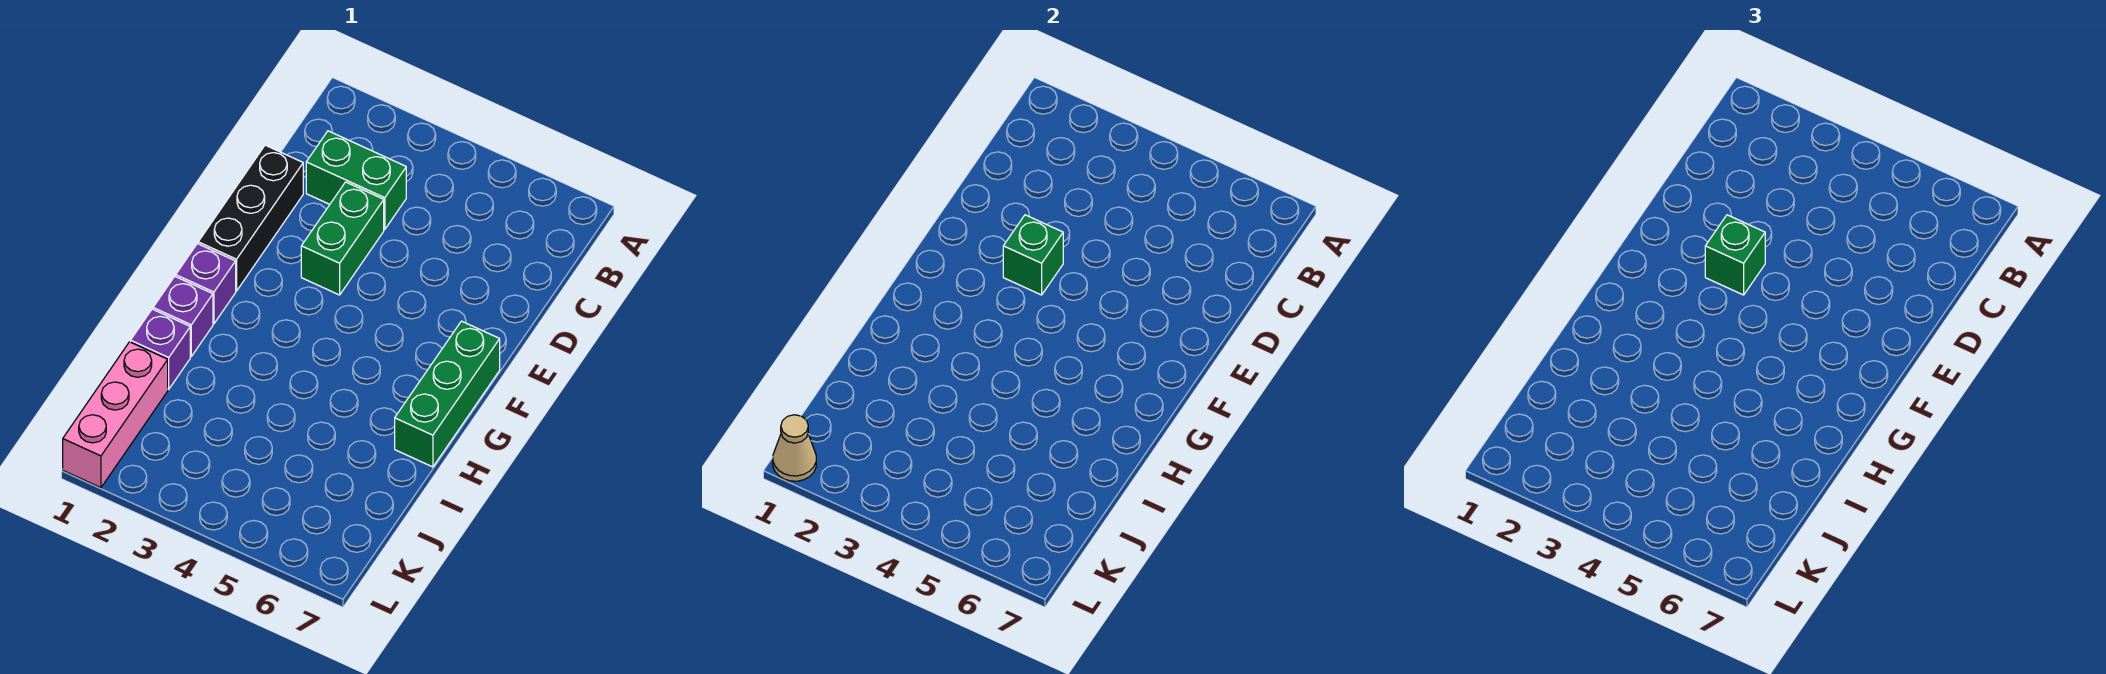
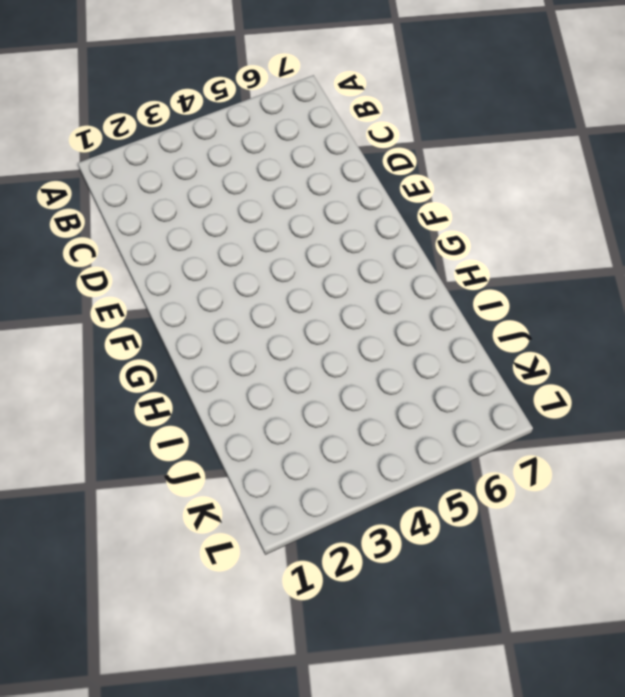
none -> green brick C2:C3 level 1
none -> black brick D1:F1 level 1

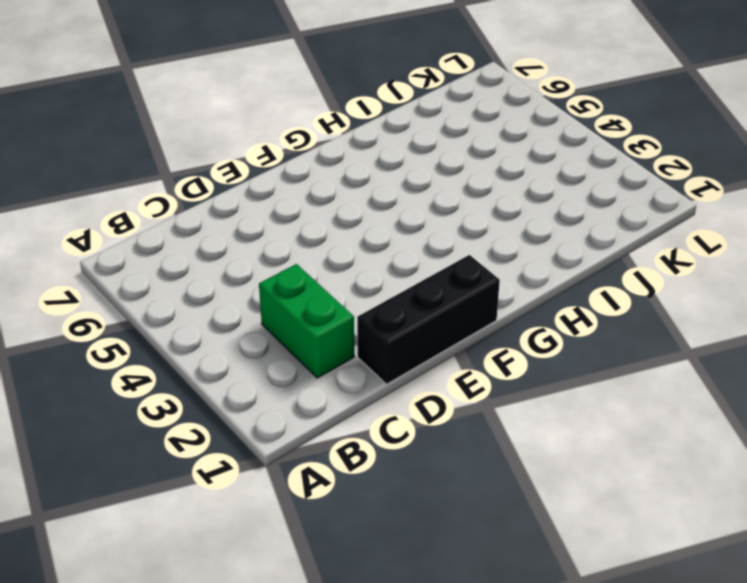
none -> green brick D3:E3 level 1
none -> green brick F7:H7 level 1

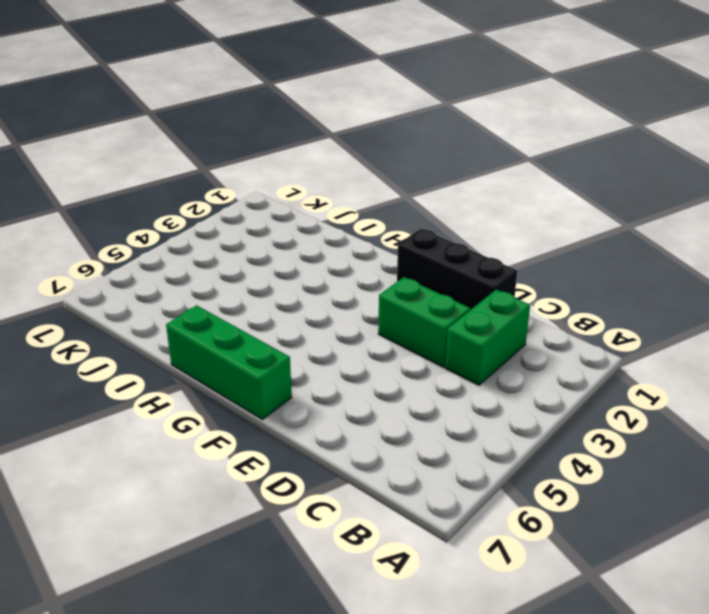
none -> purple brick G1 level 1
none -> purple brick H1 level 1

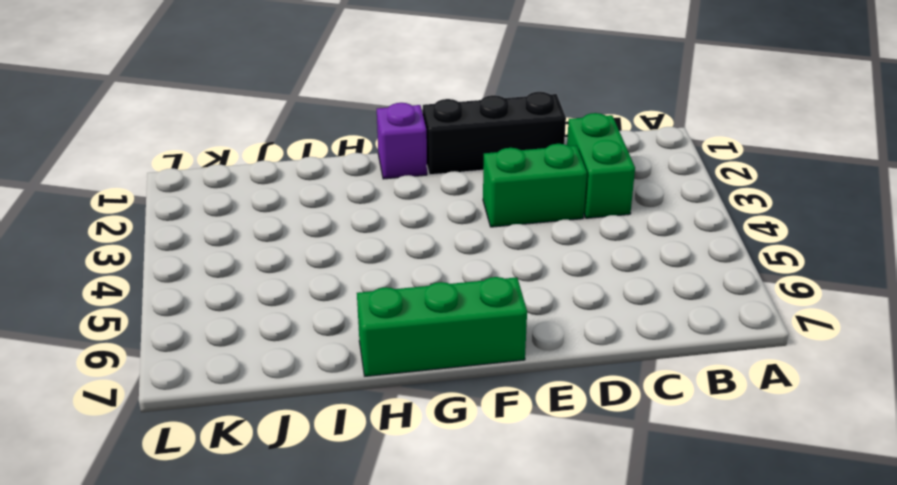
none -> purple brick H1 level 1
none -> purple brick I1 level 1

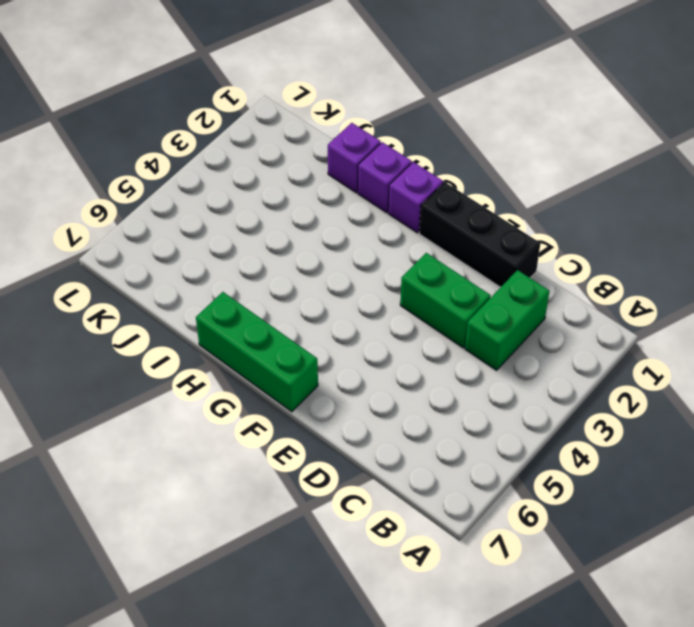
none -> pink brick J1:L1 level 1
none -> green brick E3 level 2

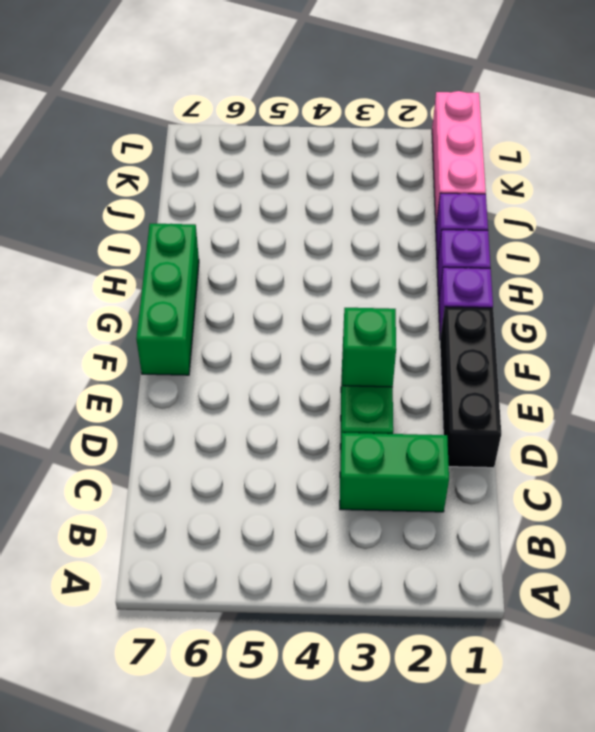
none -> tan cone L1 level 2
none -> green brick E3 level 3

